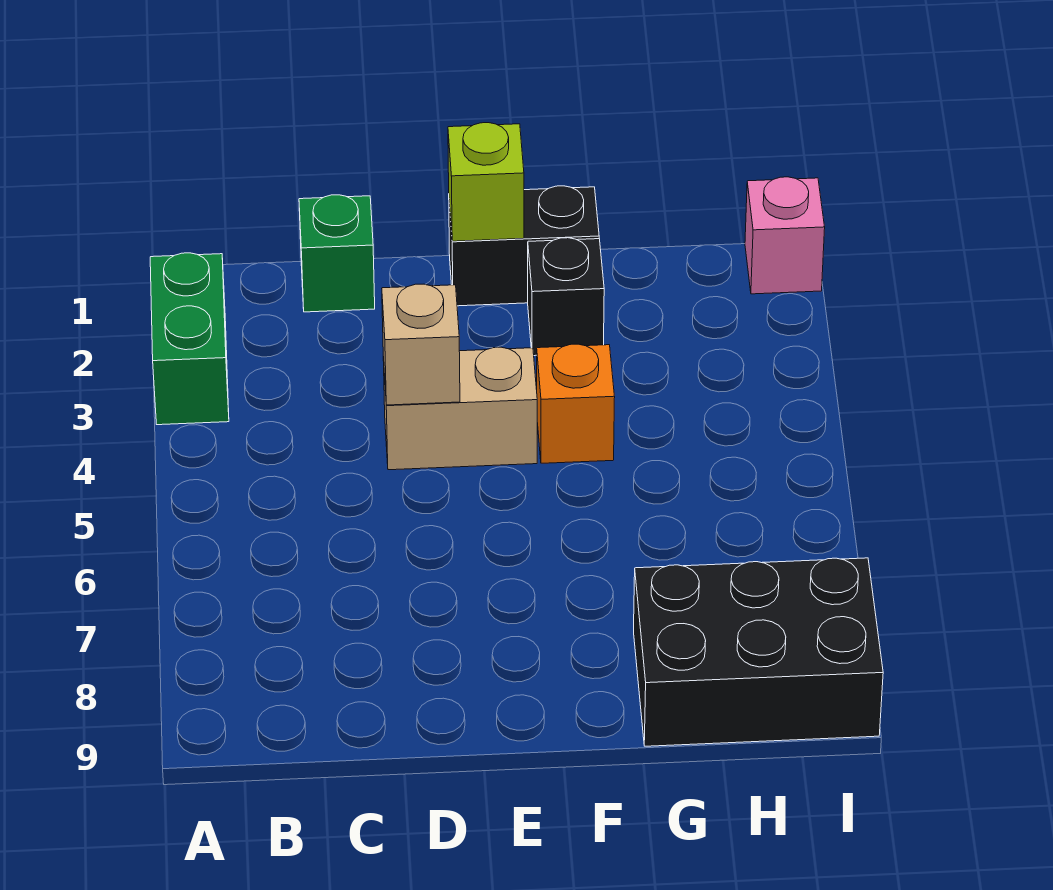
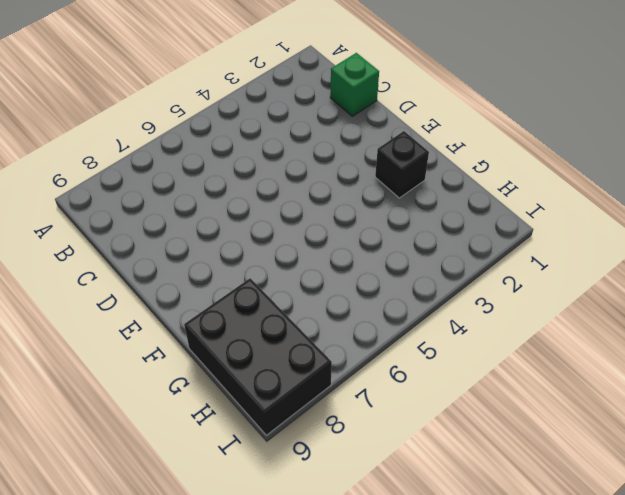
none -> green brick A2:A3 level 1
none -> tan brick D4:E4 level 1

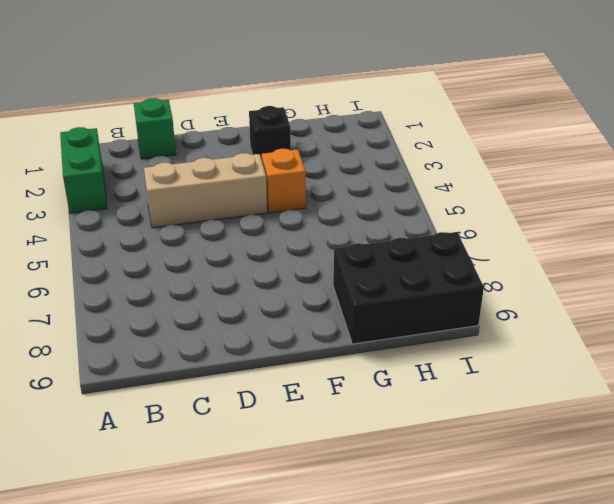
tan brick C4:E4 level 1 -> tan brick D4:E4 level 1
none -> black brick E1:F1 level 1
none -> pink brick I1 level 1

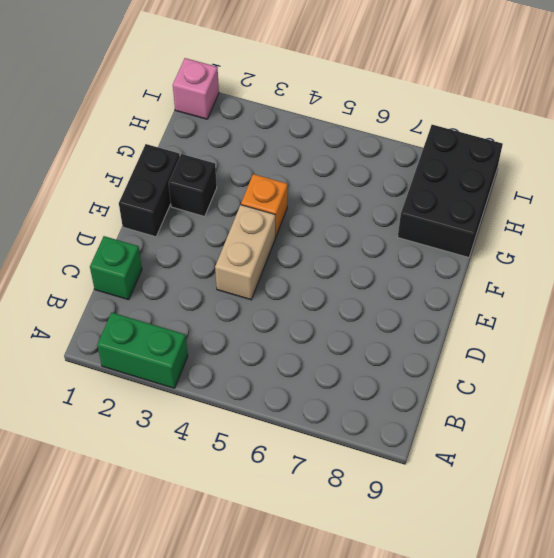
none -> tan brick D4 level 2
none -> lime brick E1 level 2

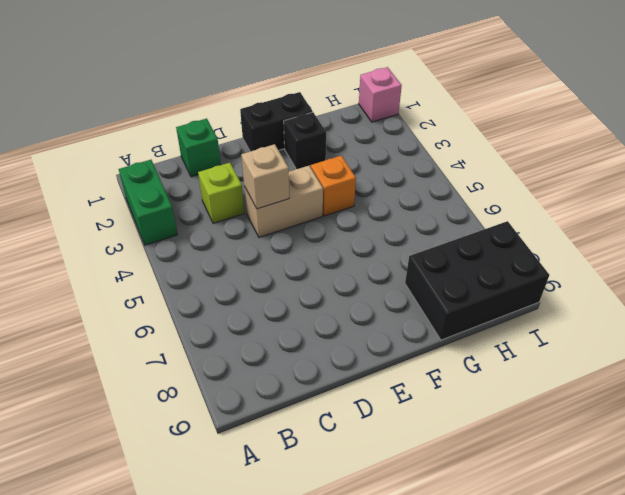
lime brick C3 level 1 -> lime brick E1 level 2

